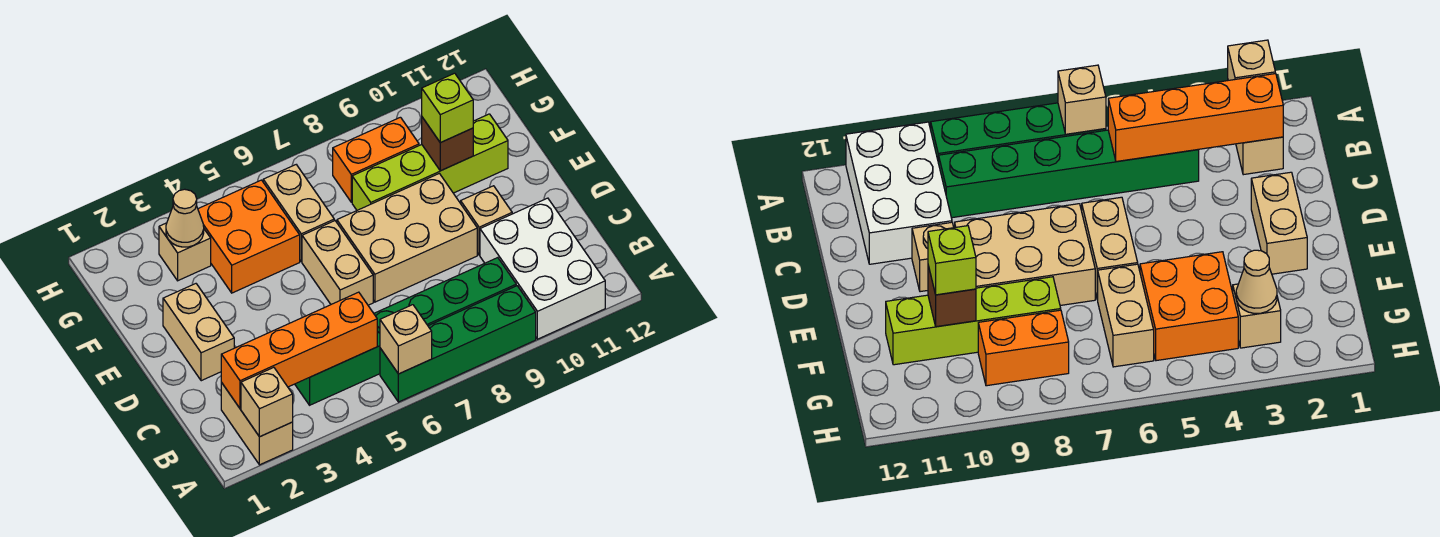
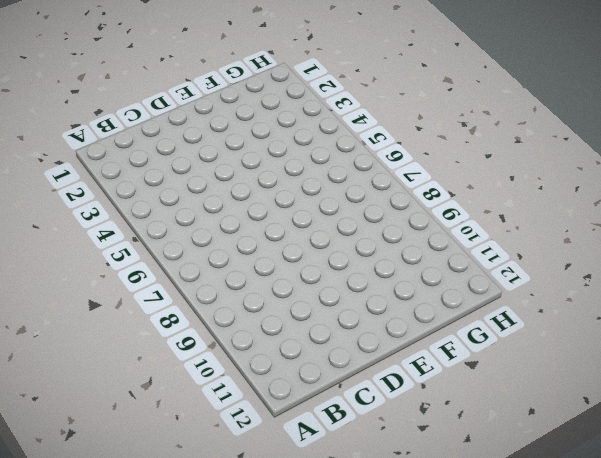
none -> tan brick A2:B2 level 1
none -> green brick A6:A9 level 1
none -> white brick A10:C11 level 1

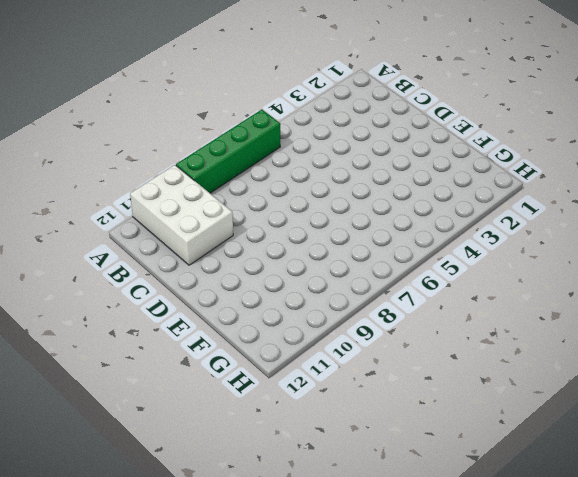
none -> tan brick A2:B2 level 1
none -> green brick B4:B9 level 1
none -> tan brick D2:E2 level 1

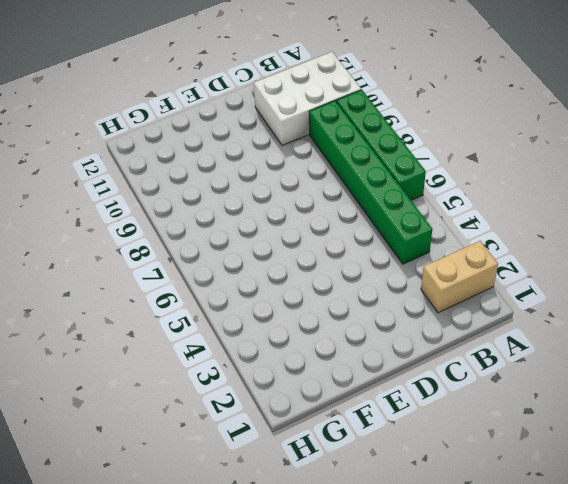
none -> tan brick D2:E2 level 1
none -> tan brick D6:E6 level 1
none -> tan brick D7:E9 level 1

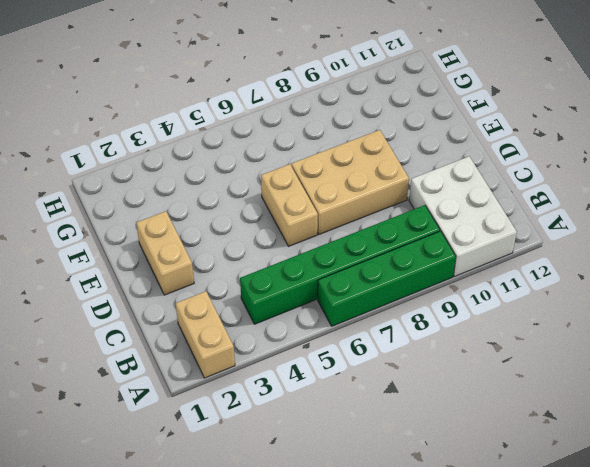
none -> tan brick D10 level 1
none -> orange brick F4:G5 level 1
none -> tan brick F6:G6 level 1

